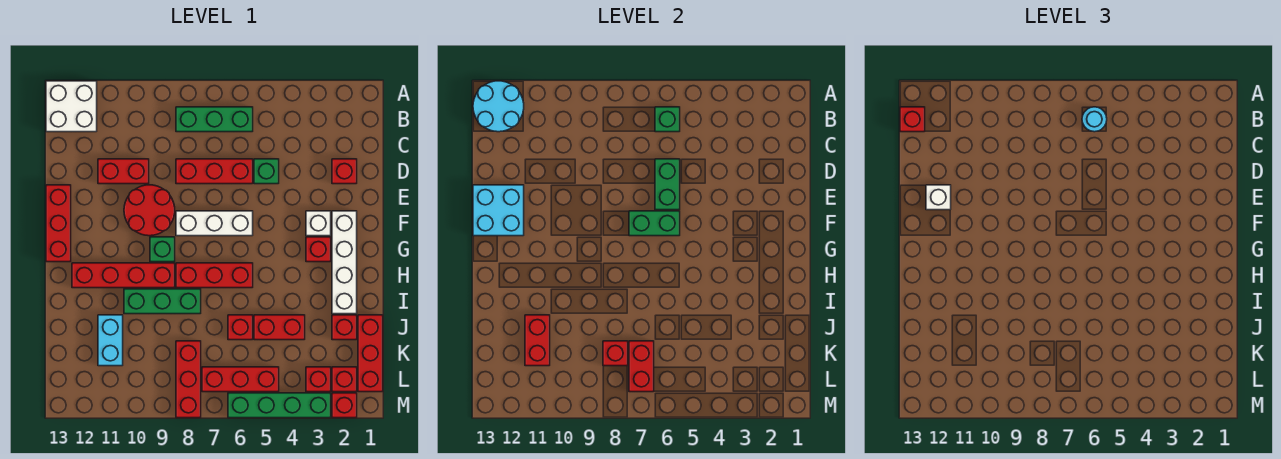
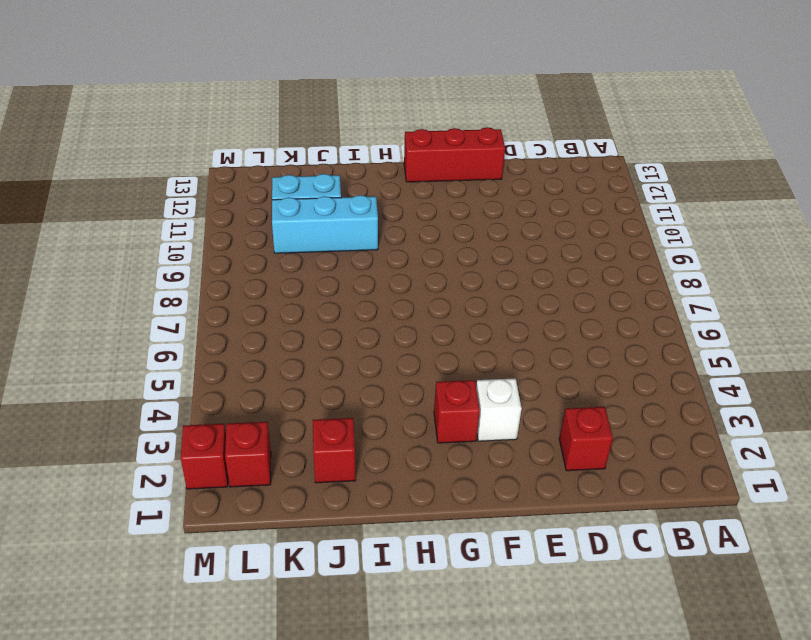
cyan brick I10:K10 level 1 -> green brick I8:I10 level 1
none -> white brick A12:B13 level 1
none -> green brick B6:B8 level 1
none -> green brick D5 level 1
none -> red brick D6:D8 level 1

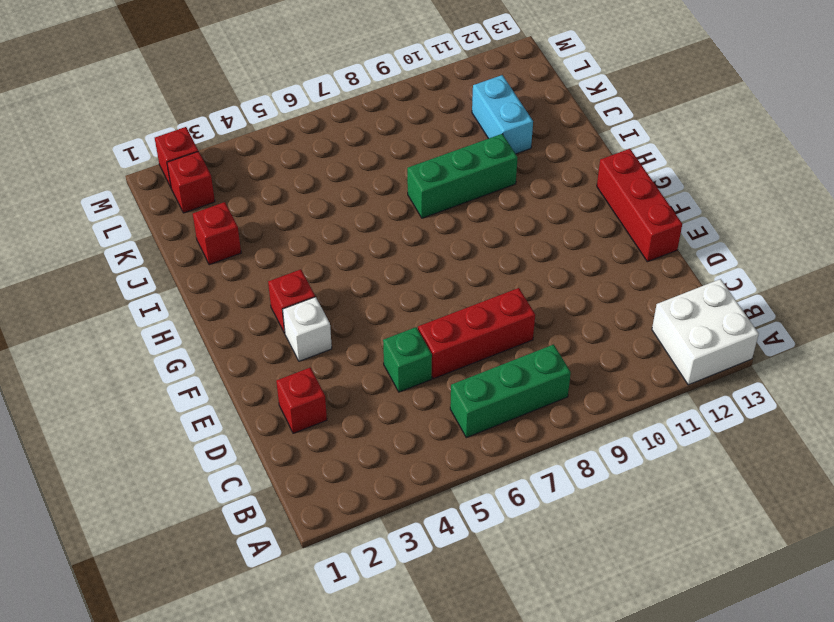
none -> red brick D10:D11 level 1
none -> red round brick E9:F10 level 1
none -> white brick F2:I2 level 1
none -> white brick F6:F8 level 1

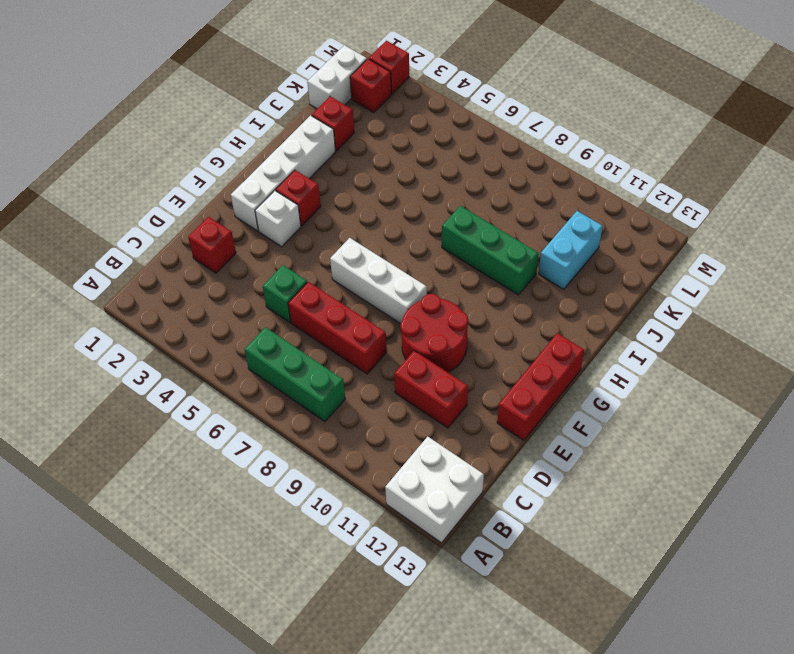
white brick K1:L1 level 1 -> red brick J1:L1 level 1
none -> green brick G9 level 1
none -> red brick H6:H8 level 1
none -> red brick H9:H12 level 1
none -> red brick J4:J5 level 1

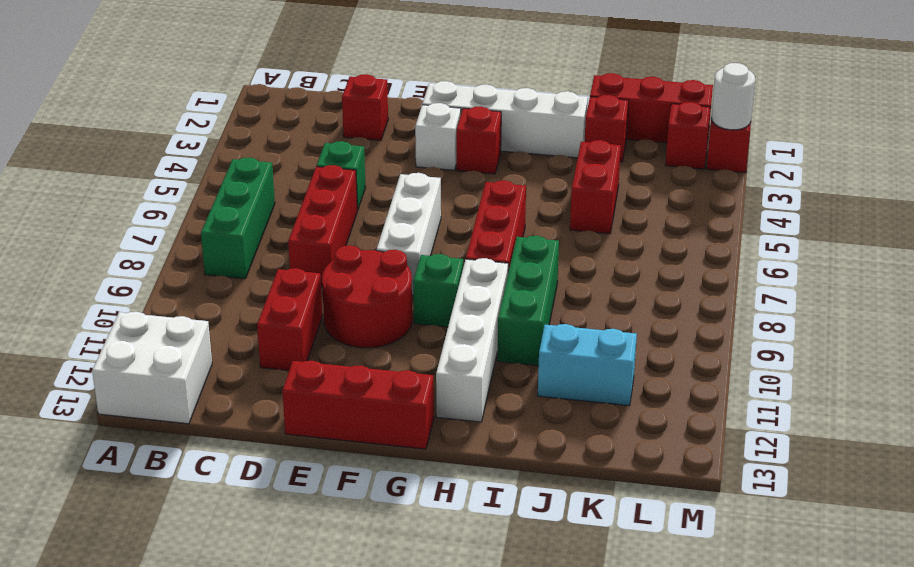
white brick H9:H12 level 1 -> red brick H9:H12 level 1
white round brick M2 level 2 -> none
none -> red brick J6 level 1
none -> red brick K8:M8 level 1
none -> red brick L3 level 1
none -> red brick L5:L7 level 1

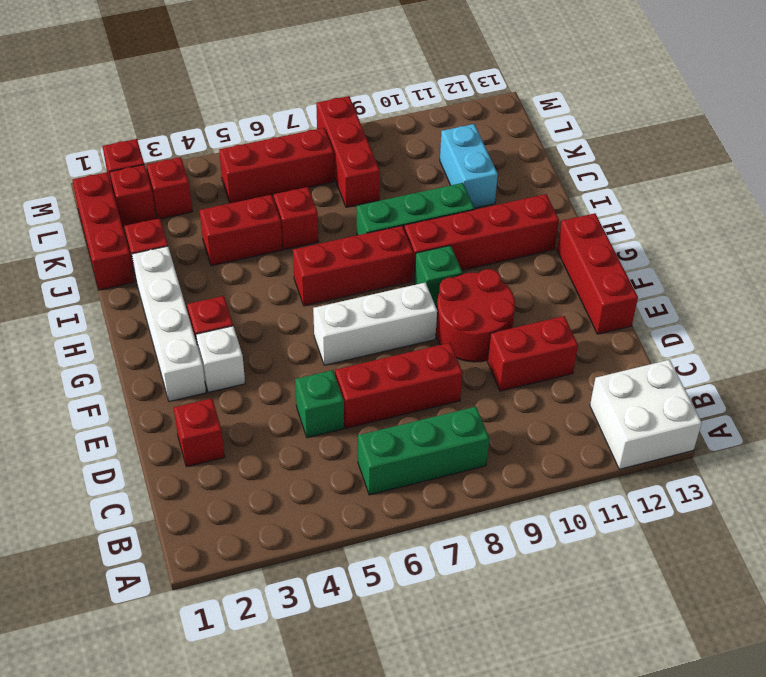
none -> green brick M3:M6 level 1
none -> cyan round brick A12:B13 level 2
none -> green brick B6 level 2
none -> green brick D6:E6 level 2

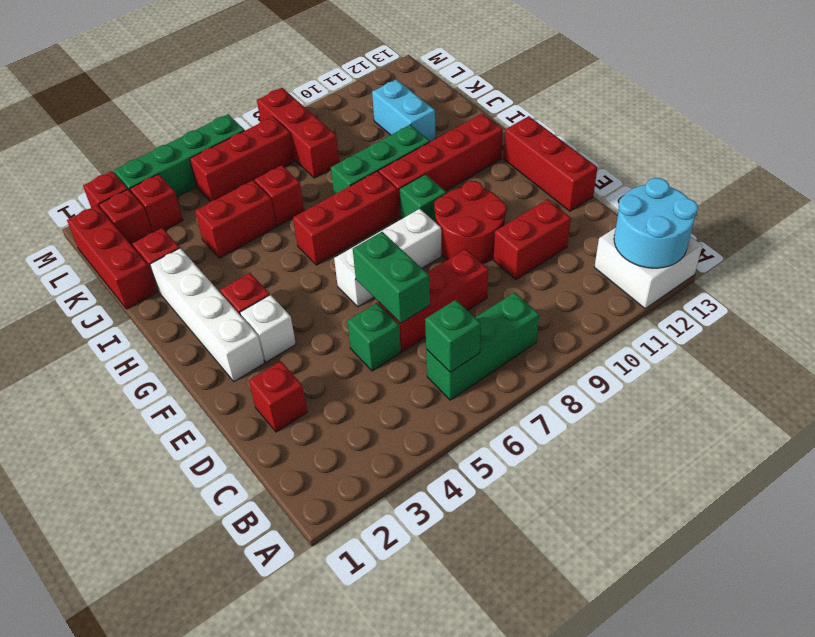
none -> cyan brick E12:F13 level 2
none -> green brick F6:F7 level 2
none -> red brick J11:K11 level 2
none -> red brick K7:L7 level 2

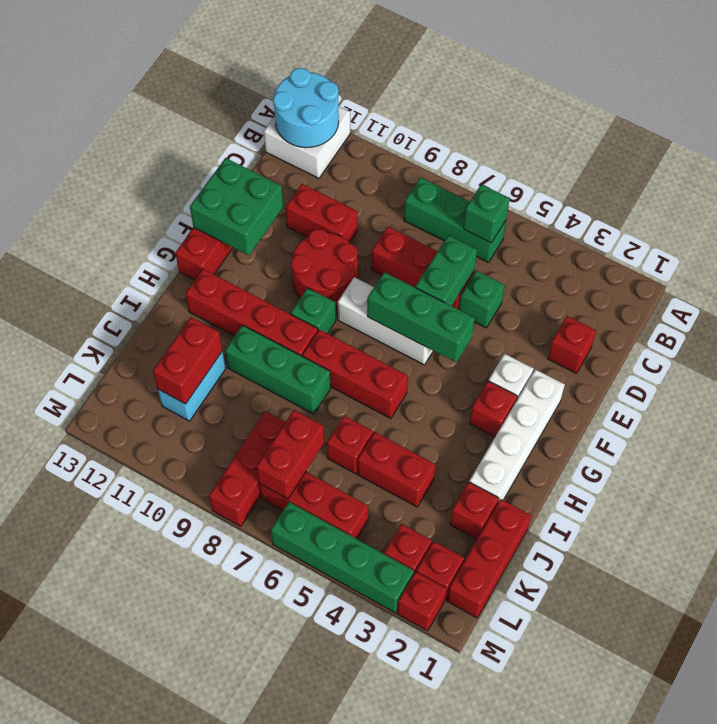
green brick E12:F13 level 2 -> cyan brick E12:F13 level 2
green brick F5:F7 level 2 -> green brick F6:F7 level 2
none -> red brick K8 level 2
none -> cyan round brick B6 level 3
none -> red brick B13 level 3
none -> white brick E12 level 3

